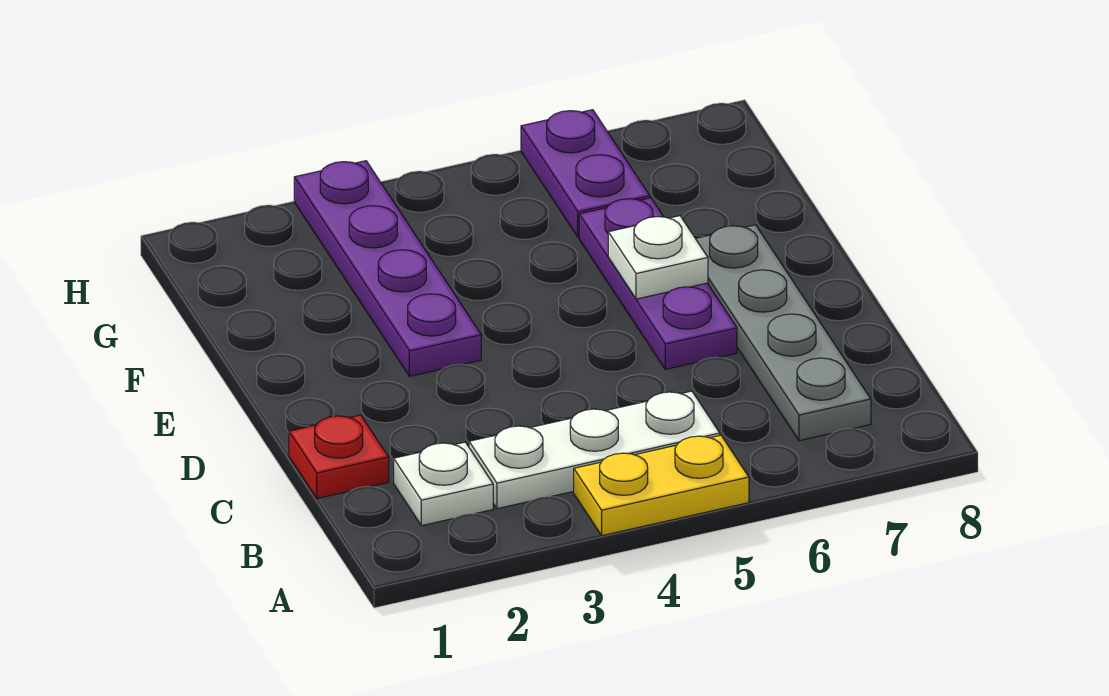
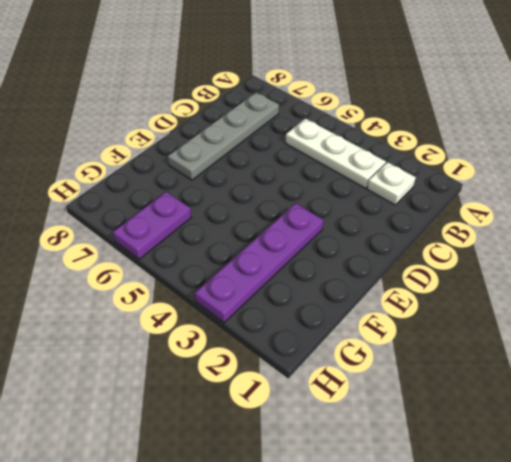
none -> yellow plate A4:A5 level 1
none -> red plate C1 level 1

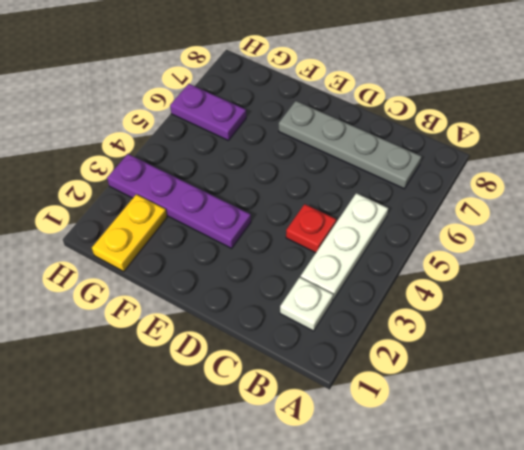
red plate C4 level 1 -> red plate C1 level 1
yellow plate G1:G2 level 1 -> yellow plate A4:A5 level 1
none -> purple plate D6:F6 level 1
none -> white plate E6 level 2

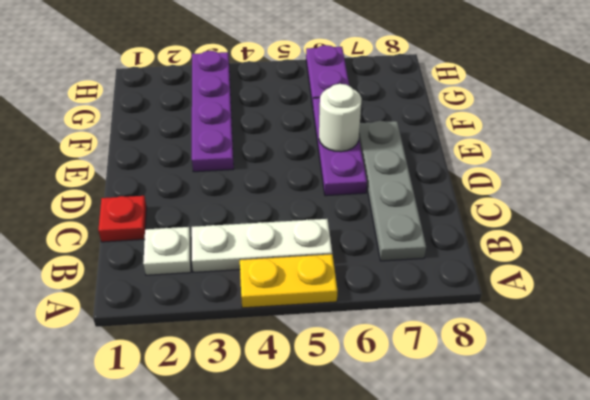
white round brick E6 level 2 -> white plate E6 level 2

